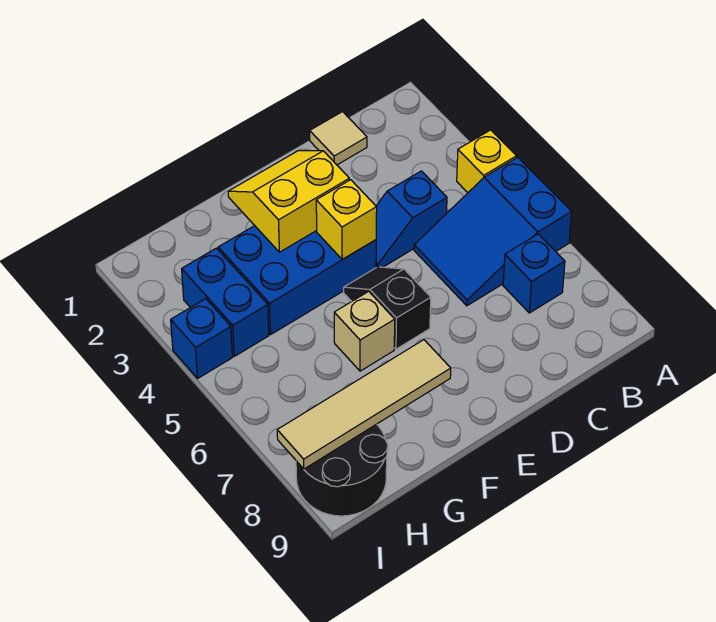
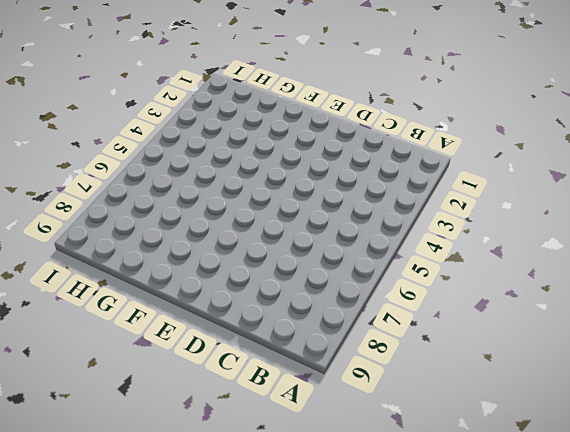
none -> yellow brick A4 level 1
none -> blue slope A5:C6 level 1 top A
none -> blue brick B7 level 1

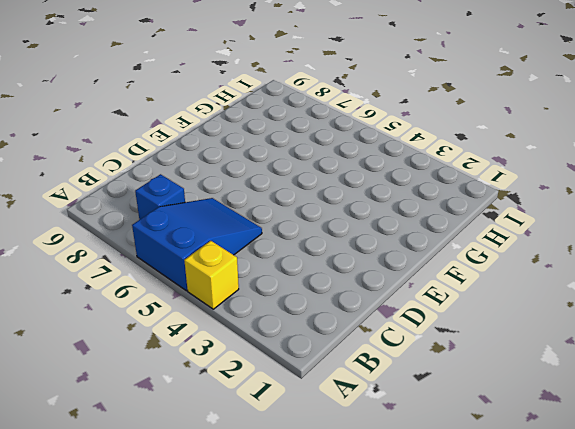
none -> tan tile C1 level 1
none -> blue slope C4:D4 level 1 top C
none -> blue brick E3:G4 level 1

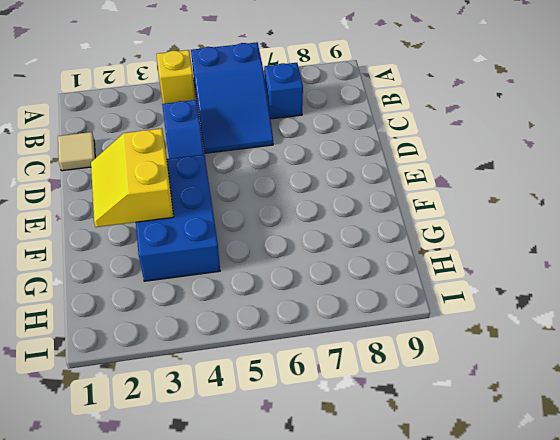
none -> black slope E5:E6 level 1 top 6
none -> tan brick F6 level 1
none -> blue brick H3:H4 level 1

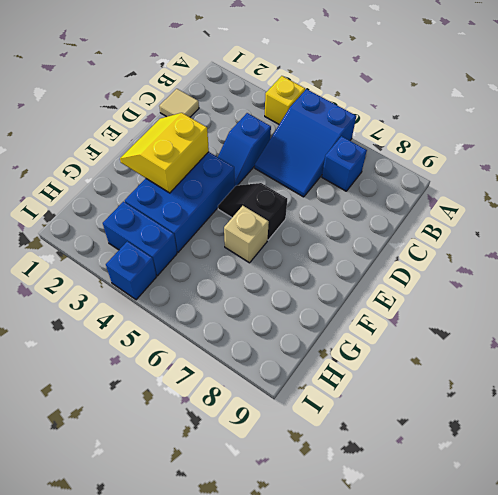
none -> black round brick H8:I9 level 1
none -> yellow brick E4 level 2
none -> tan tile F8:I8 level 2

